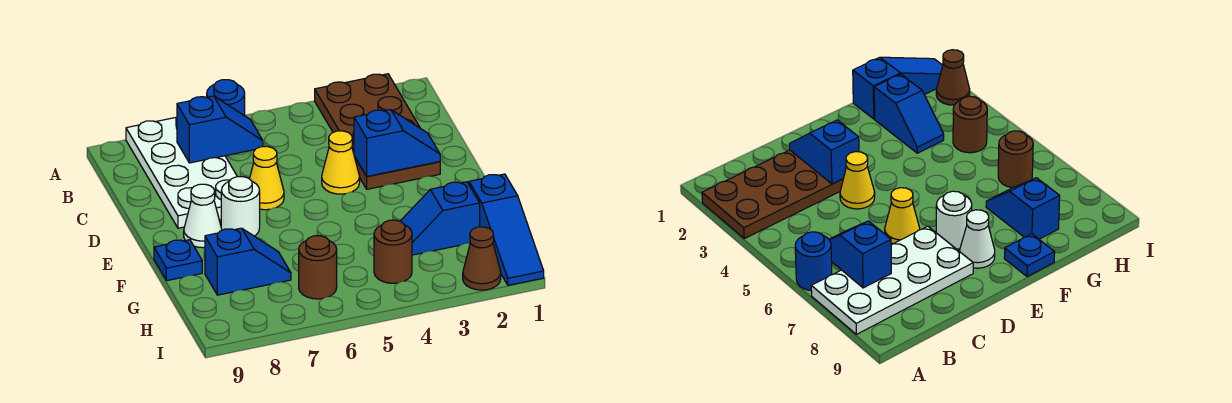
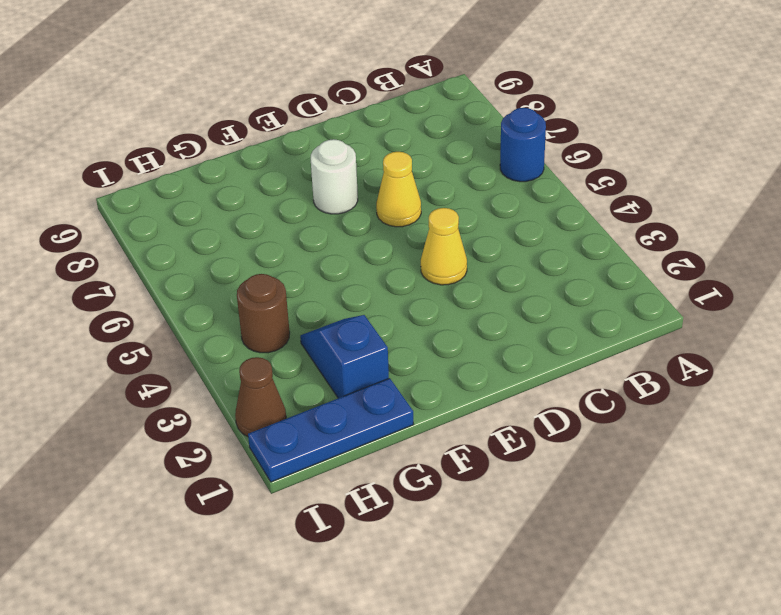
blue plate G1:I1 level 1 -> blue slope G1:I1 level 1 top G
none -> brown plate A2:D3 level 1
none -> white plate A7:D8 level 1
none -> white cone E8 level 1

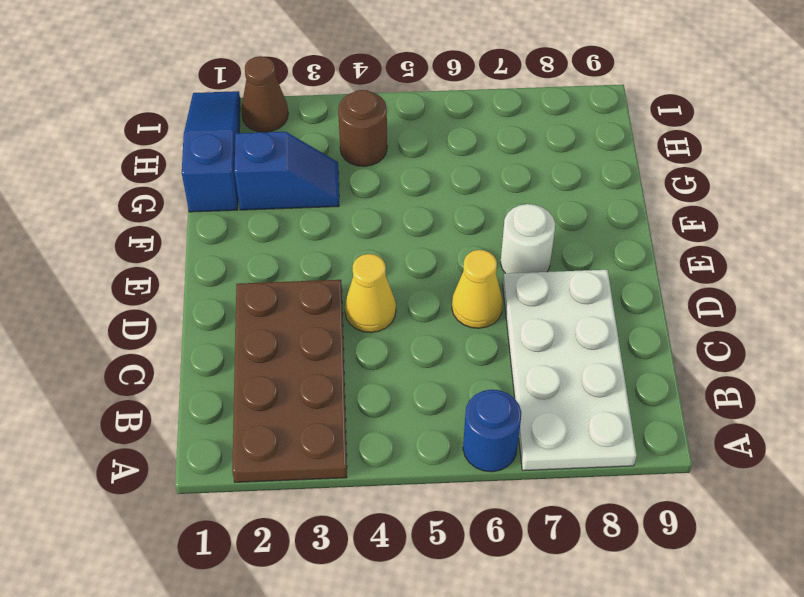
none -> white cone E8 level 1
none -> blue plate F9 level 1
none -> blue slope G7:G8 level 1 top 8

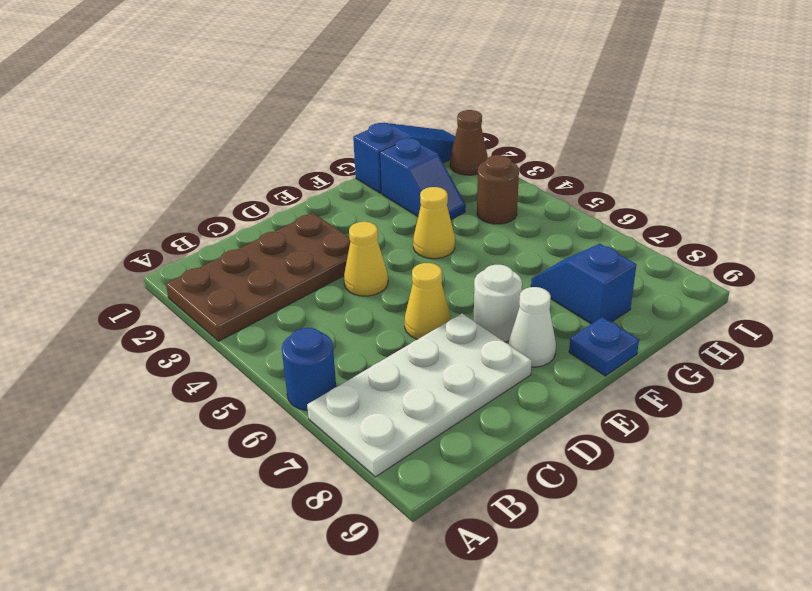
yellow cone F4 level 1 -> none
none -> brown round brick H6 level 1
none -> blue slope B6:B7 level 2 top 7
none -> blue slope D2:D3 level 2 top 3

